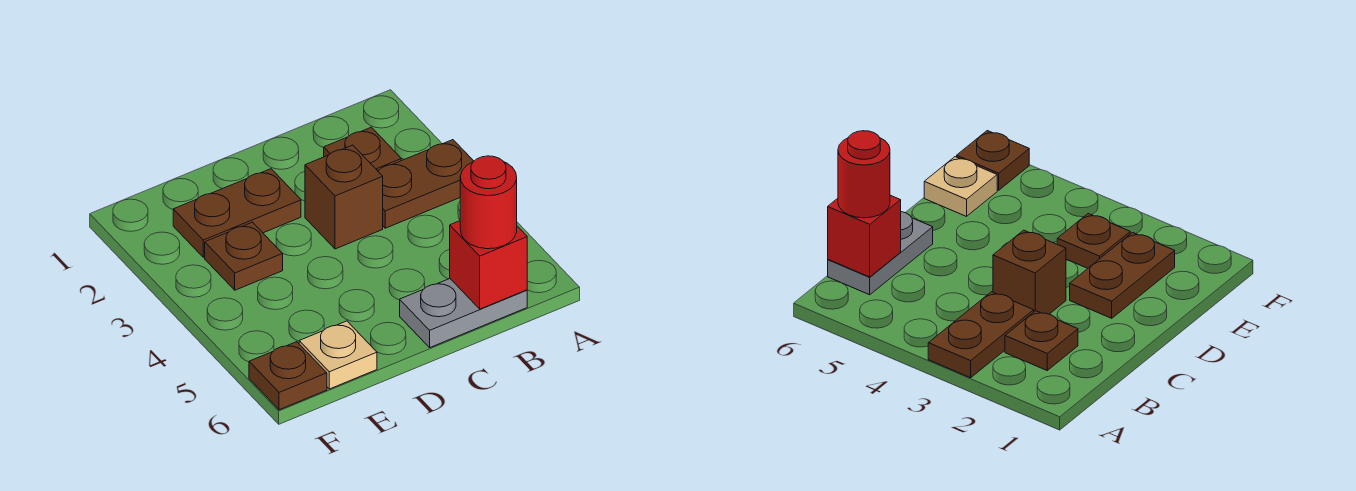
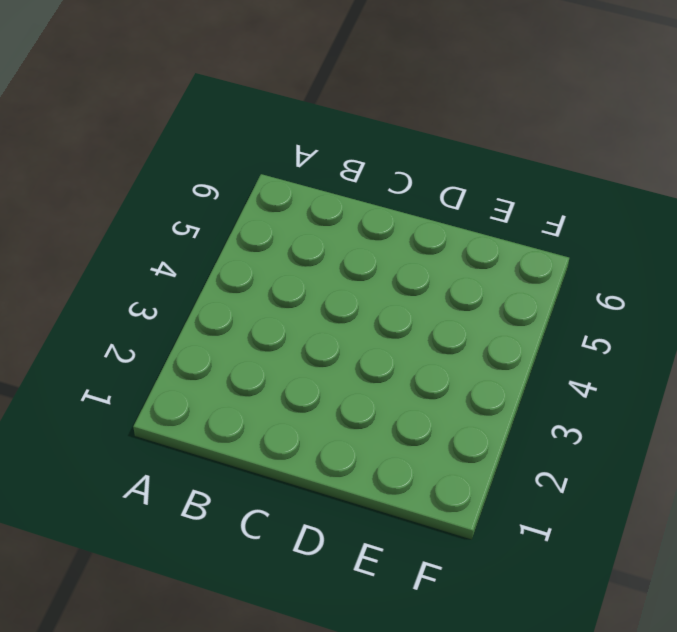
none -> brown plate A3:B3 level 1
none -> brown plate B2 level 1

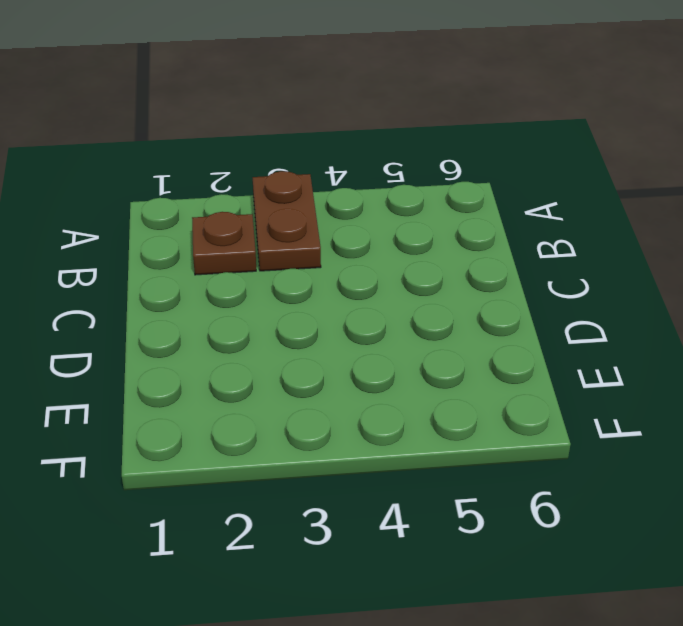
none -> grey plate B6:C6 level 1
none -> brown brick C3 level 1

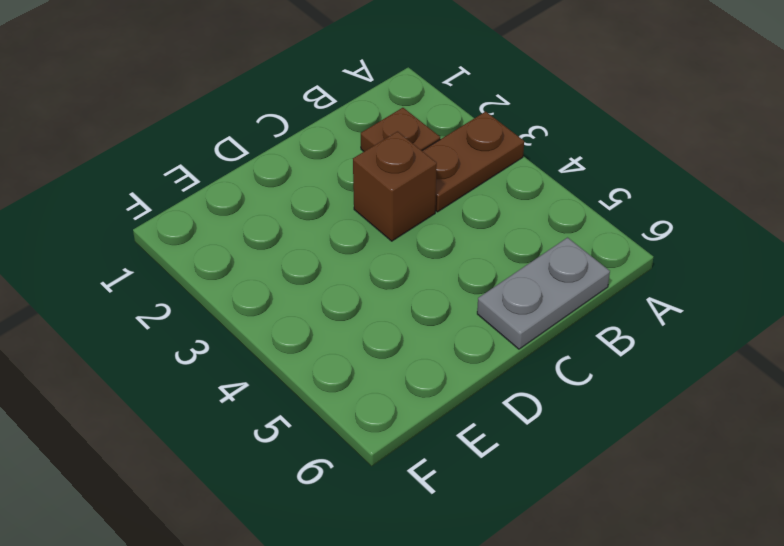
none -> brown plate D2:E2 level 1
none -> brown plate E3 level 1

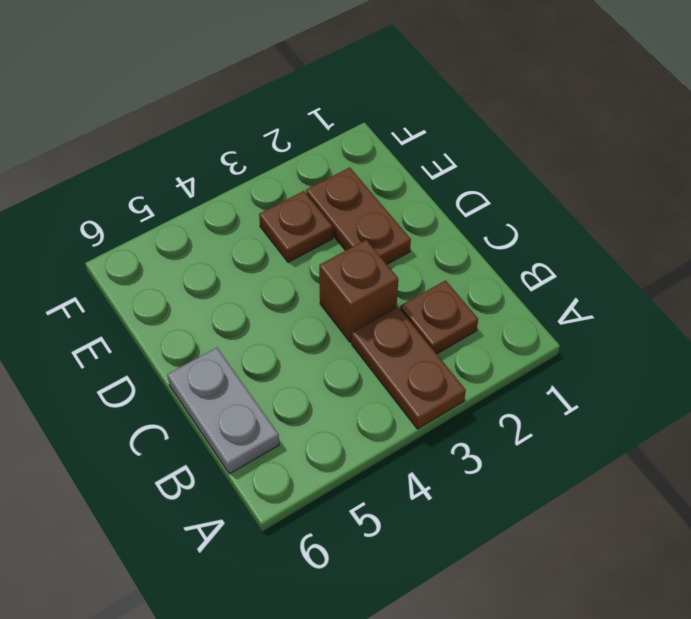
none -> tan plate E6 level 1
none -> brown plate F6 level 1

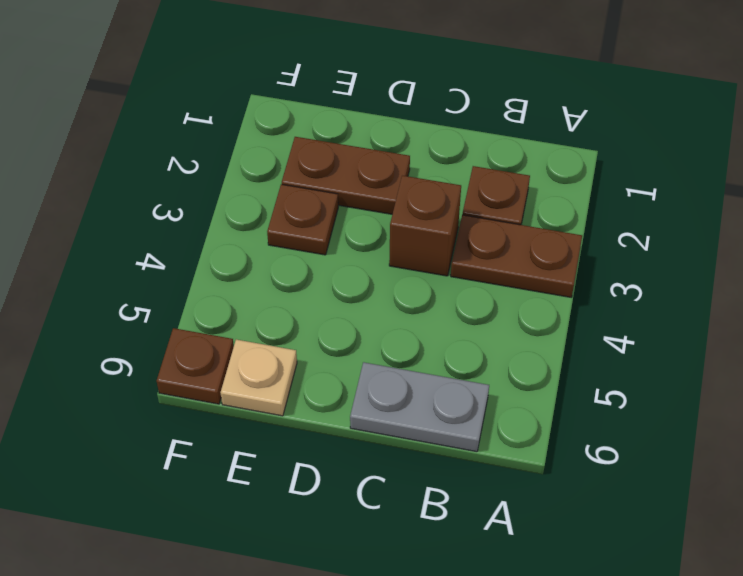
none -> red brick B6 level 2
none -> red round brick B6 level 3

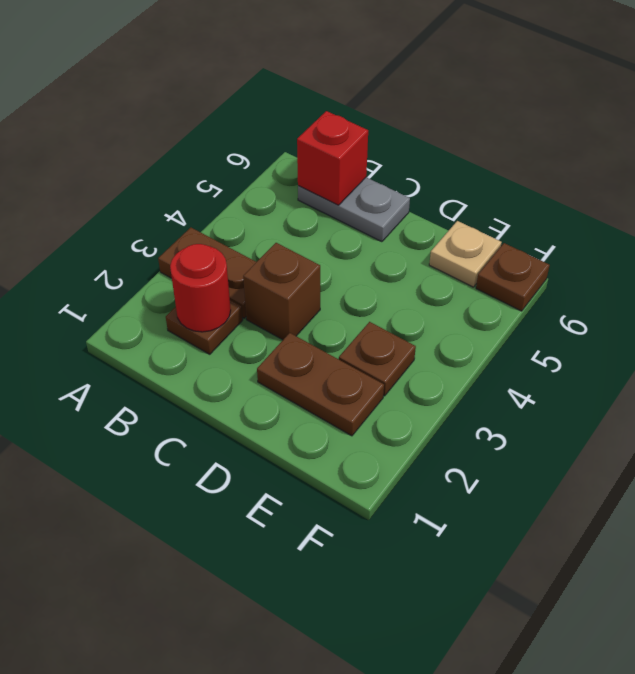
red round brick B2 level 2 -> red round brick B6 level 3

